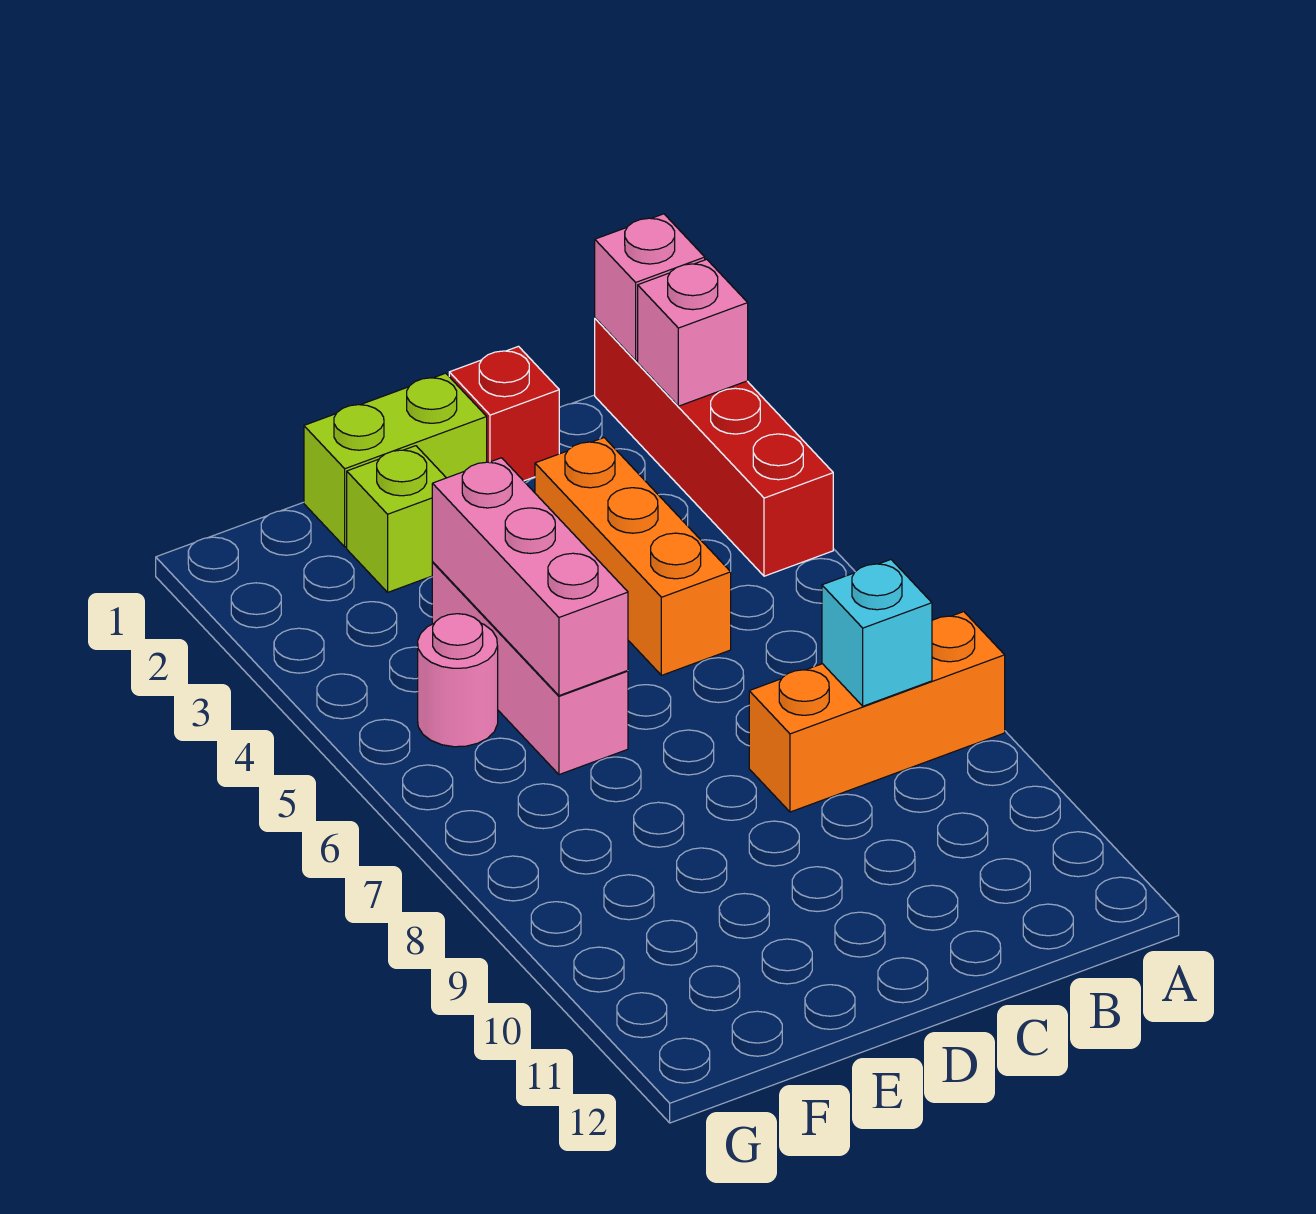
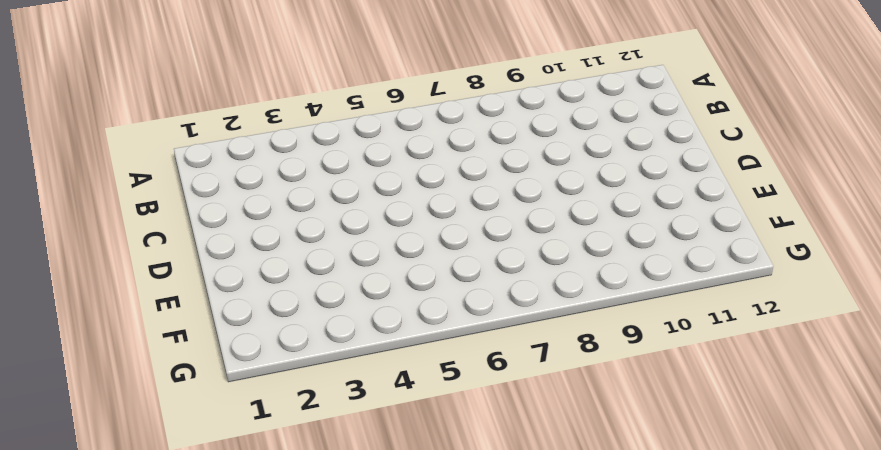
none -> red brick A1:A4 level 1
none -> orange brick A8:C8 level 1
none -> red brick C1 level 1

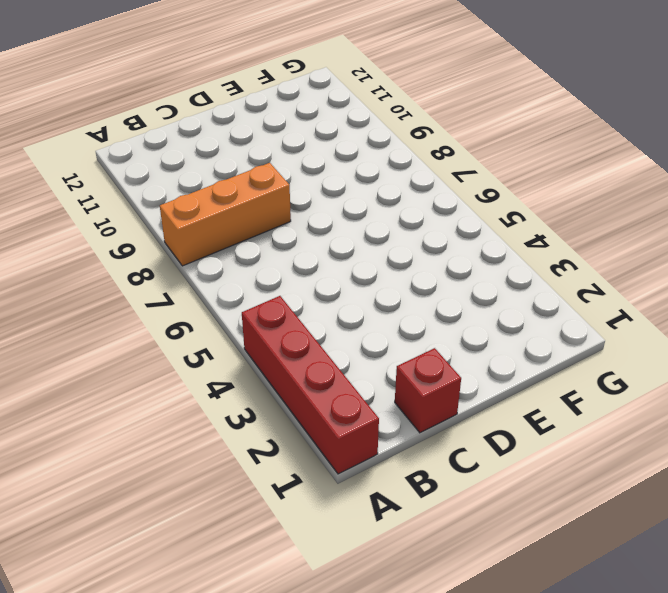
none -> orange brick C3:C5 level 1
none -> lime brick D1:E1 level 1
none -> lime brick E2 level 1

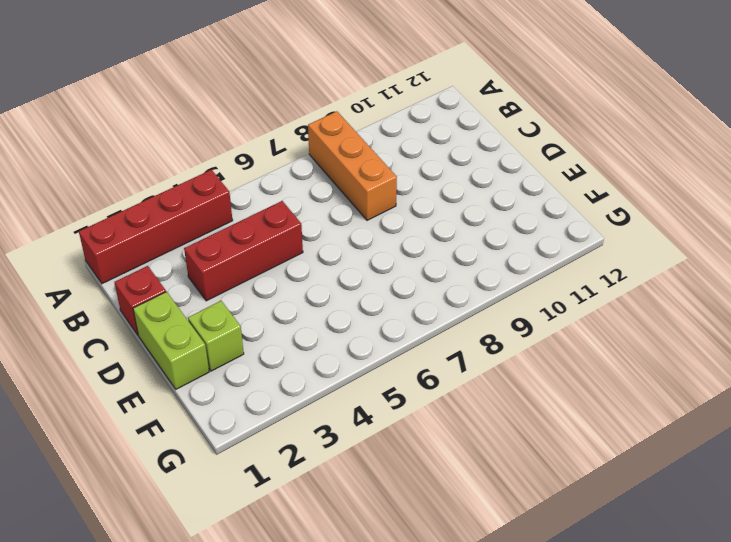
red brick C3:C5 level 1 -> orange brick C3:C5 level 1
none -> pink brick E4:E6 level 1
none -> pink round brick F5 level 1
none -> pink brick A1 level 2

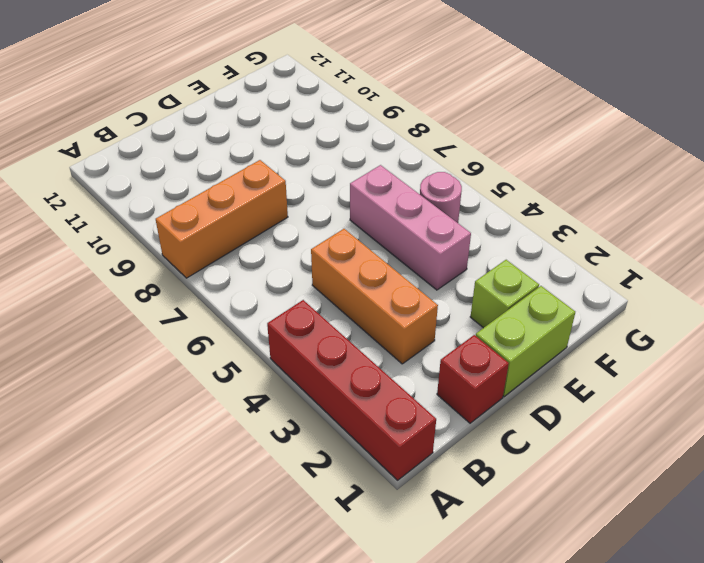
none -> pink brick A1 level 2
none -> pink brick A2 level 2
none -> cyan brick B8 level 2

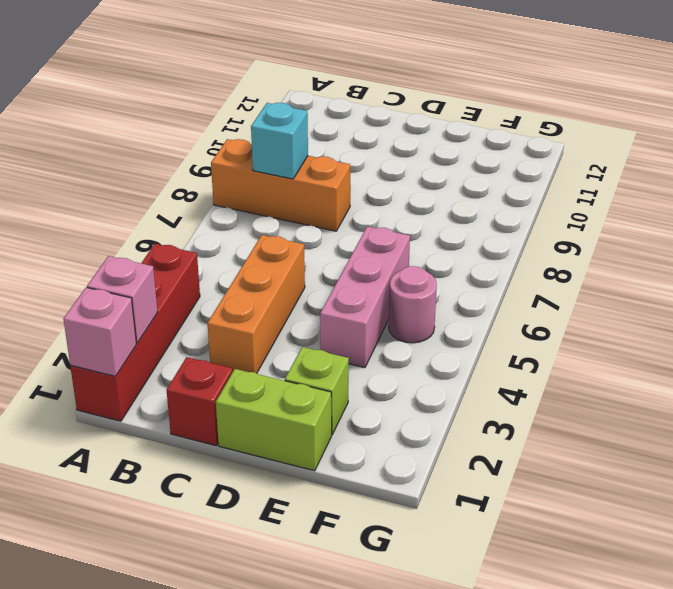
none -> pink brick E4:E6 level 2

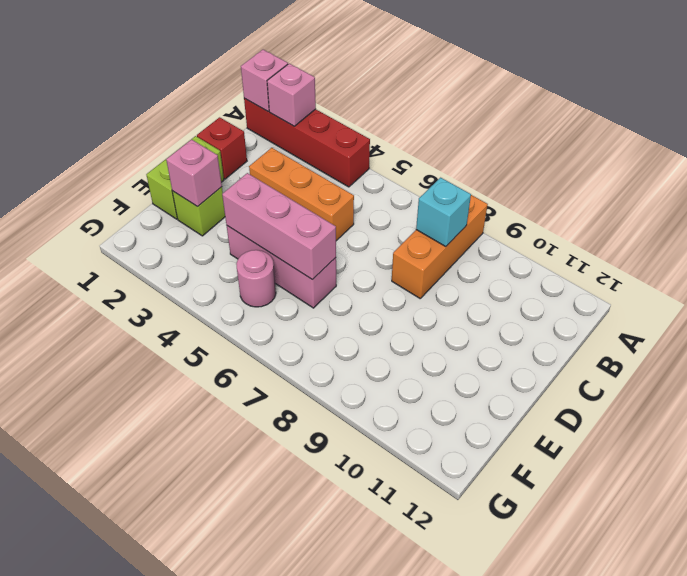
pink brick E2 level 2 -> none

